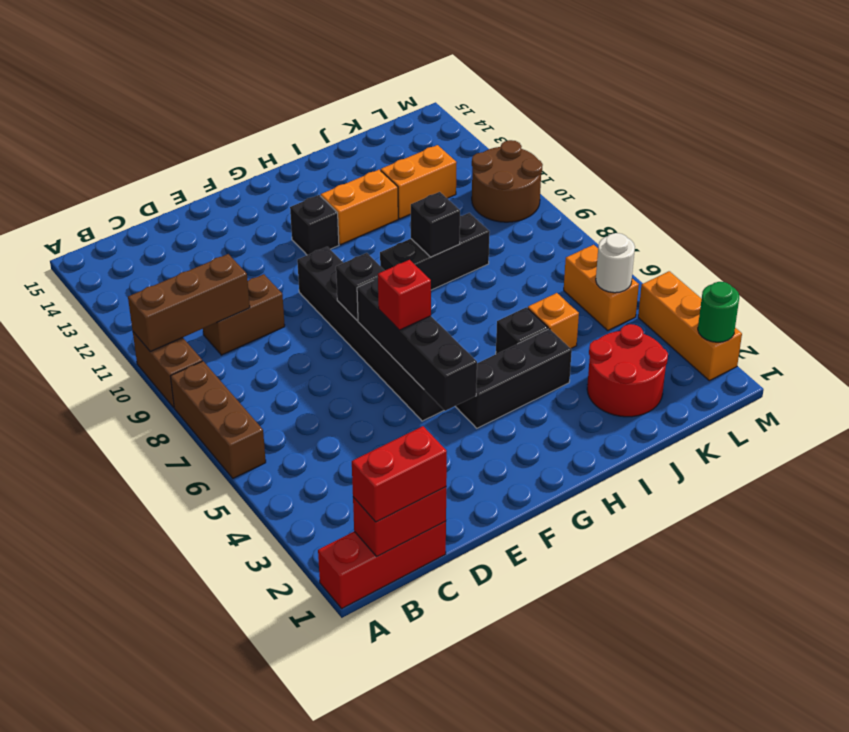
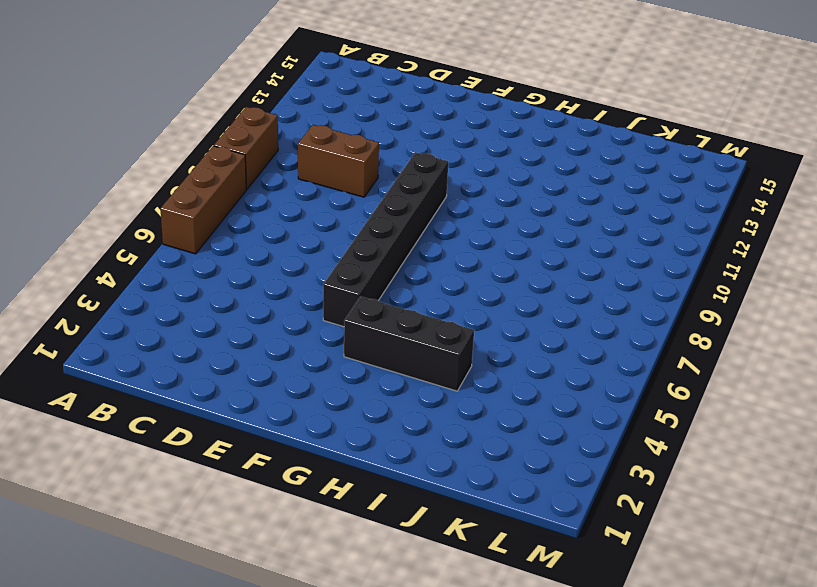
none -> red brick A1:C1 level 1
none -> black brick G12 level 1
none -> black brick H9:J9 level 1

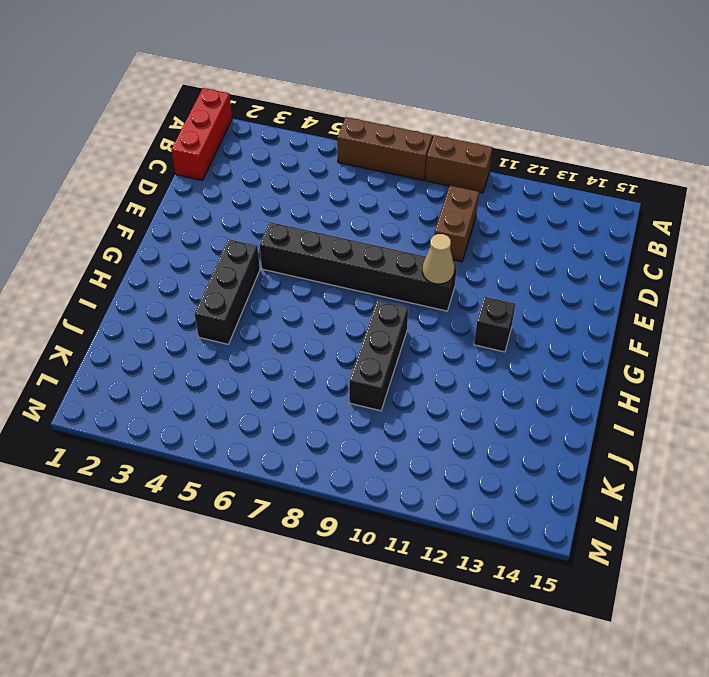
tan cone F10 level 2 -> none
none -> orange brick H12:I12 level 1
none -> black brick I5 level 1
none -> red round brick J2:K3 level 1

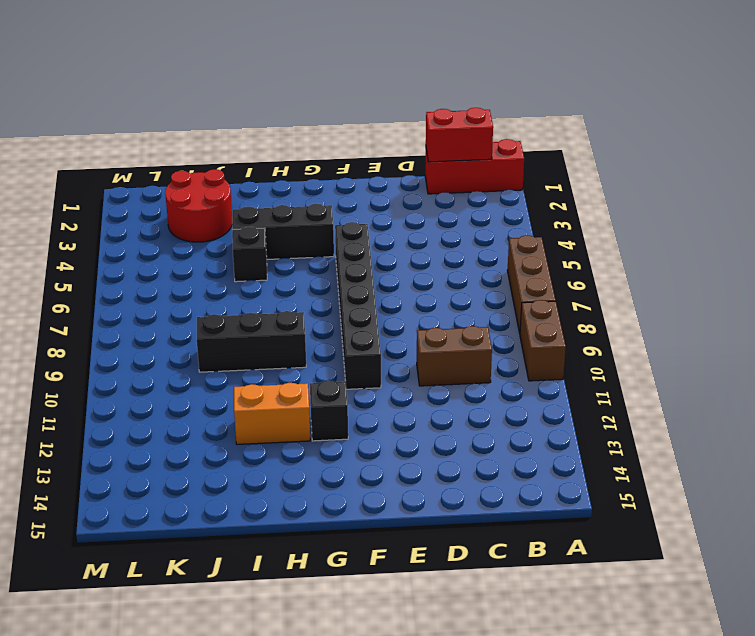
none -> orange brick J5 level 1
none -> orange brick J12:K12 level 1
none -> orange brick L5:L6 level 1

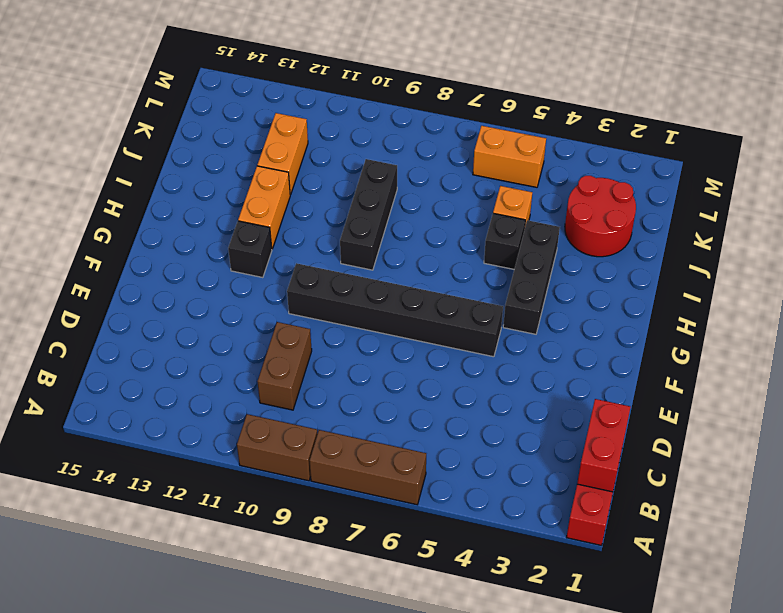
none -> brown round brick L10:M11 level 1
none -> orange brick M2:M4 level 1
none -> brown brick A10:C10 level 2

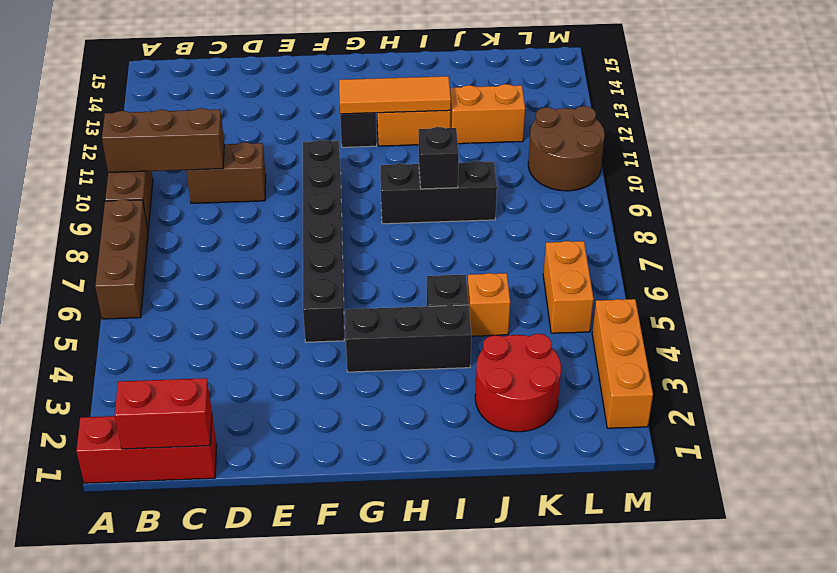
orange tile G12:I12 level 2 -> none
none -> black brick F4:F7 level 2
none -> black brick F8 level 2
none -> white round brick L5 level 2

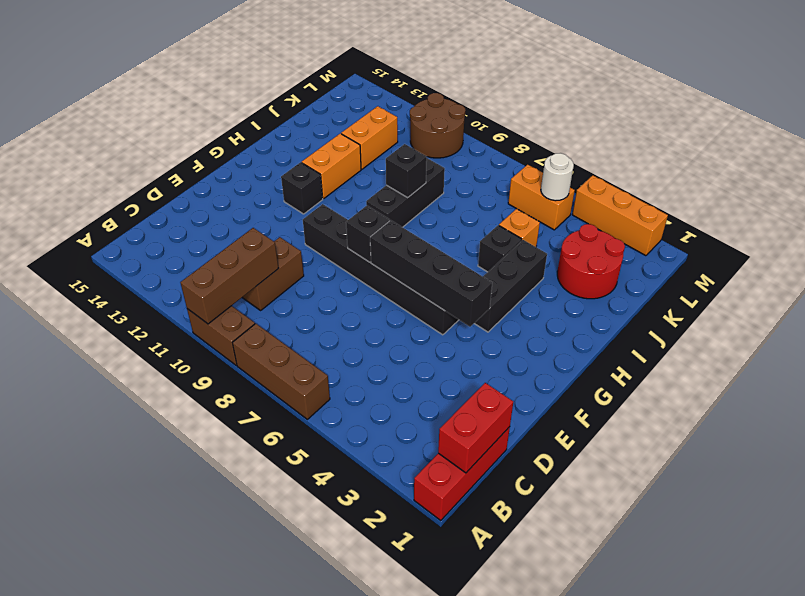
none -> green round brick M2 level 2
none -> red brick B1:C1 level 3
none -> red brick F6 level 3

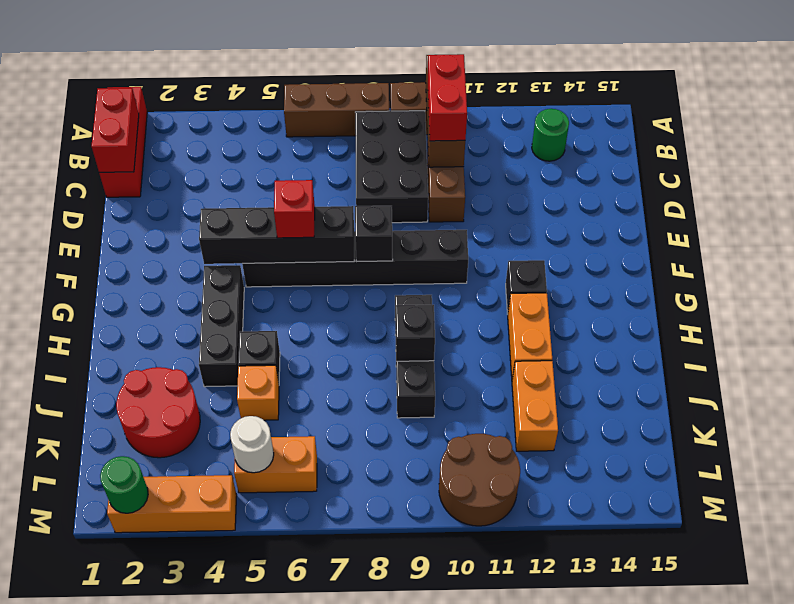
black brick B8:D9 level 1 -> none
red brick B10:C10 level 3 -> red brick B1:C1 level 3
green round brick B13 level 1 -> none

